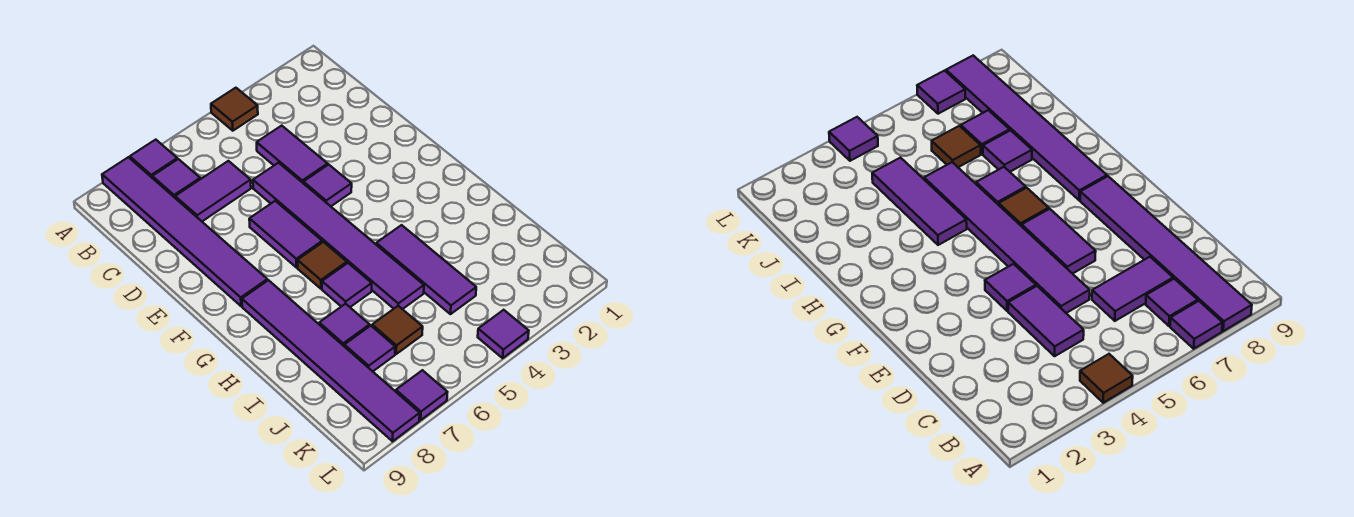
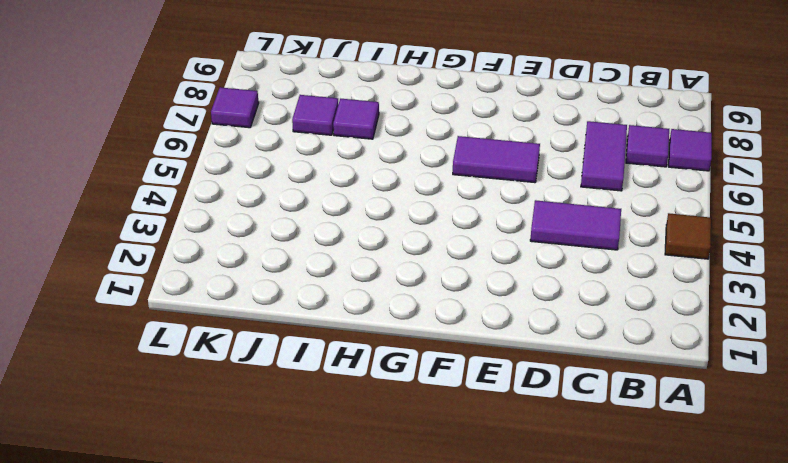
none -> purple tile A8:F8 level 1
none -> purple tile D5:I5 level 1
none -> purple tile E4 level 1

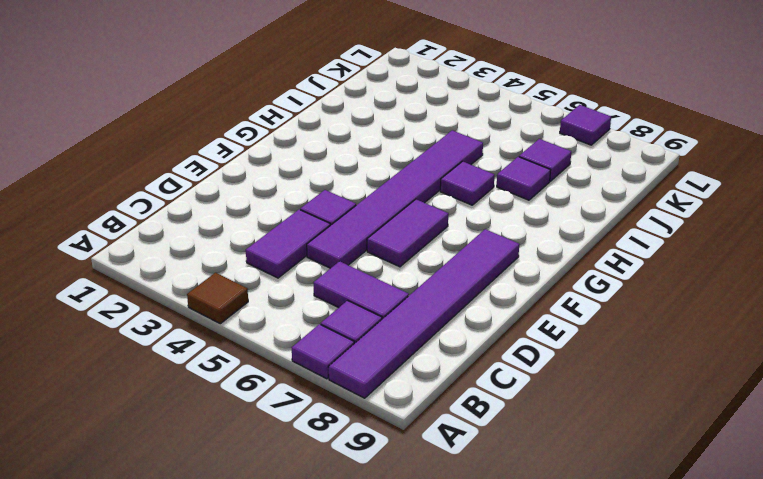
none -> brown tile G6 level 1
none -> purple tile G8:L8 level 1
none -> purple tile H4:J4 level 1

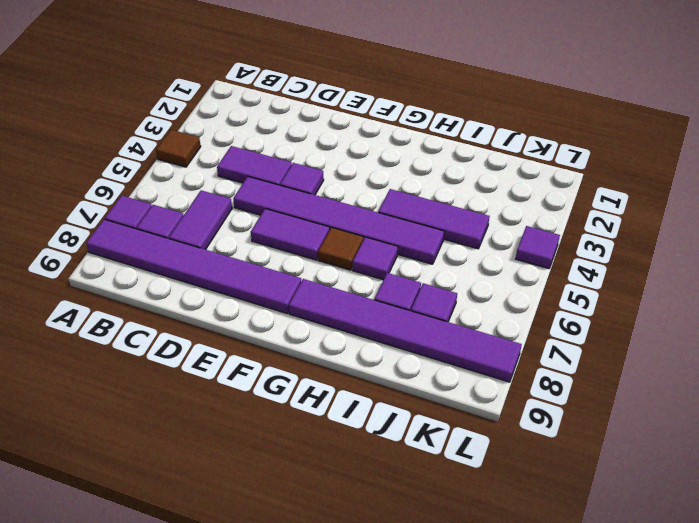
none -> brown tile J6 level 1
none -> purple tile L7 level 1

